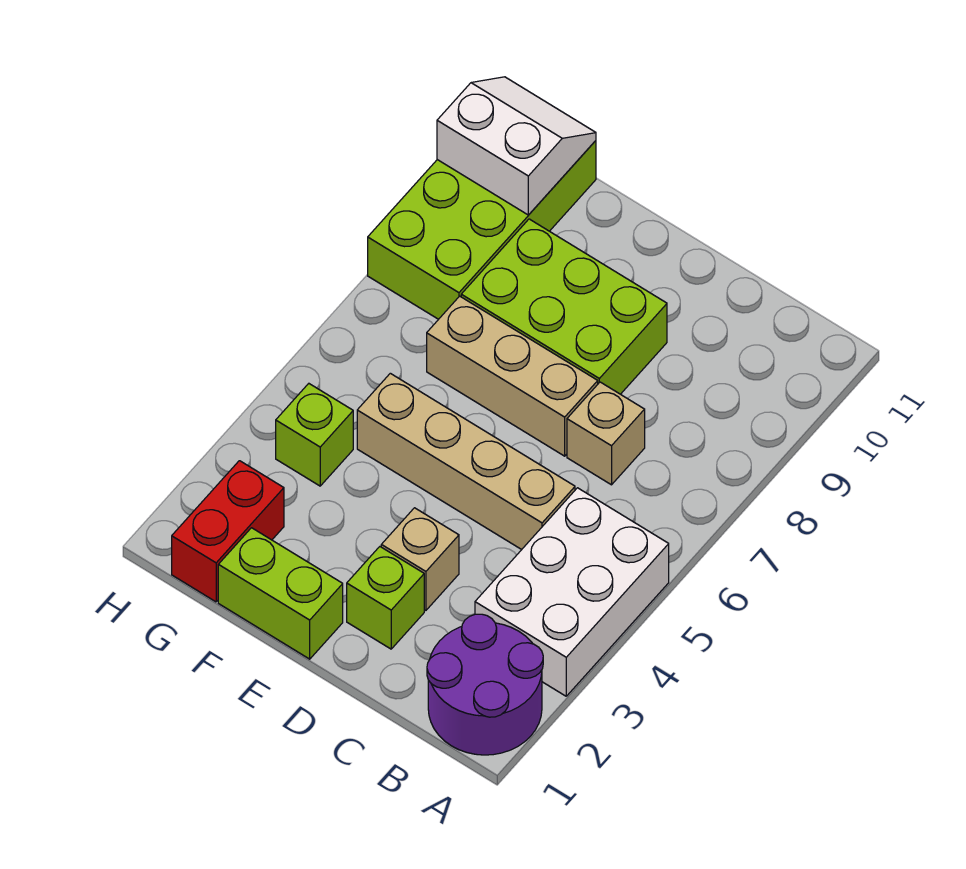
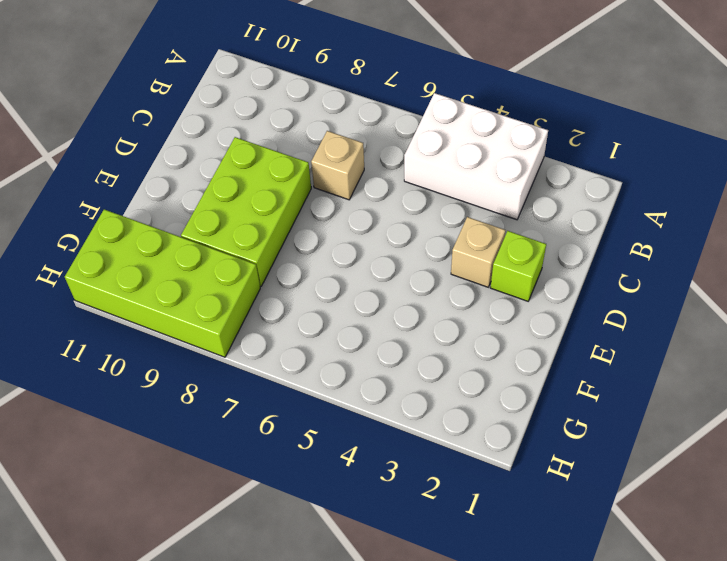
none -> purple round brick A1:B2 level 1
none -> tan brick C5:F5 level 1
none -> tan brick D7:F7 level 1

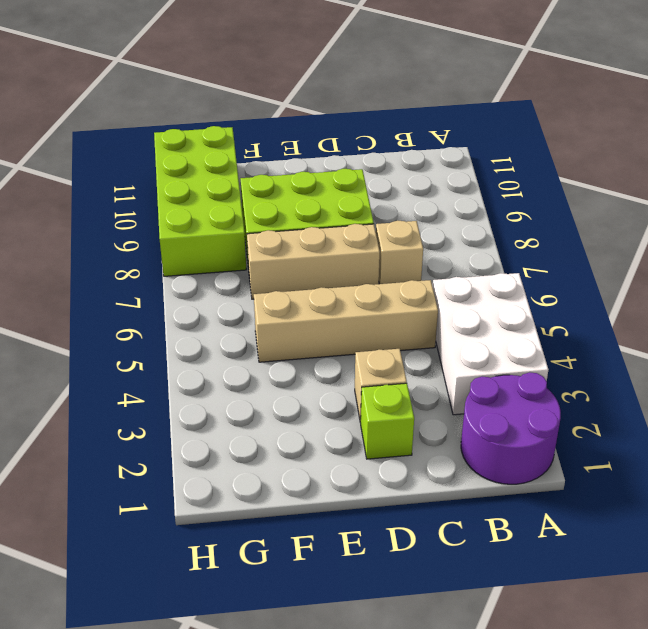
none -> lime brick E1:F1 level 1
none -> red brick G1:G2 level 1
none -> lime brick G4 level 1

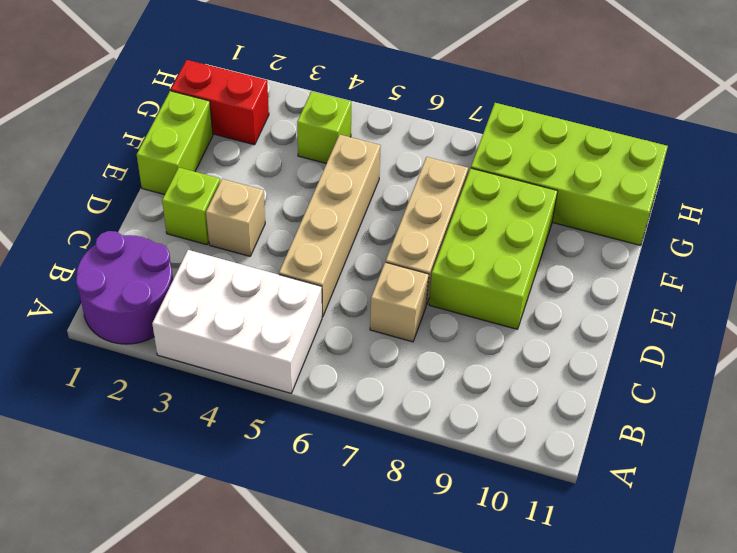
none -> white slope G10:H11 level 2 top 10

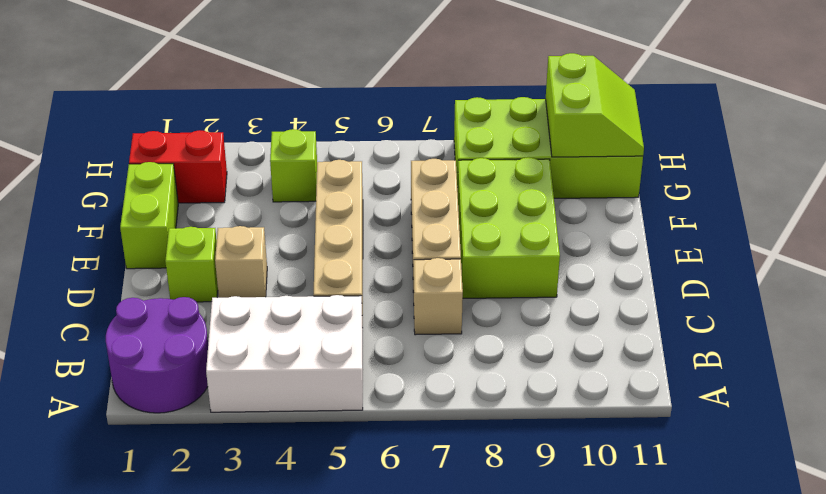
lime slope G10:H11 level 2 top 10 -> white slope G10:H11 level 2 top 10

